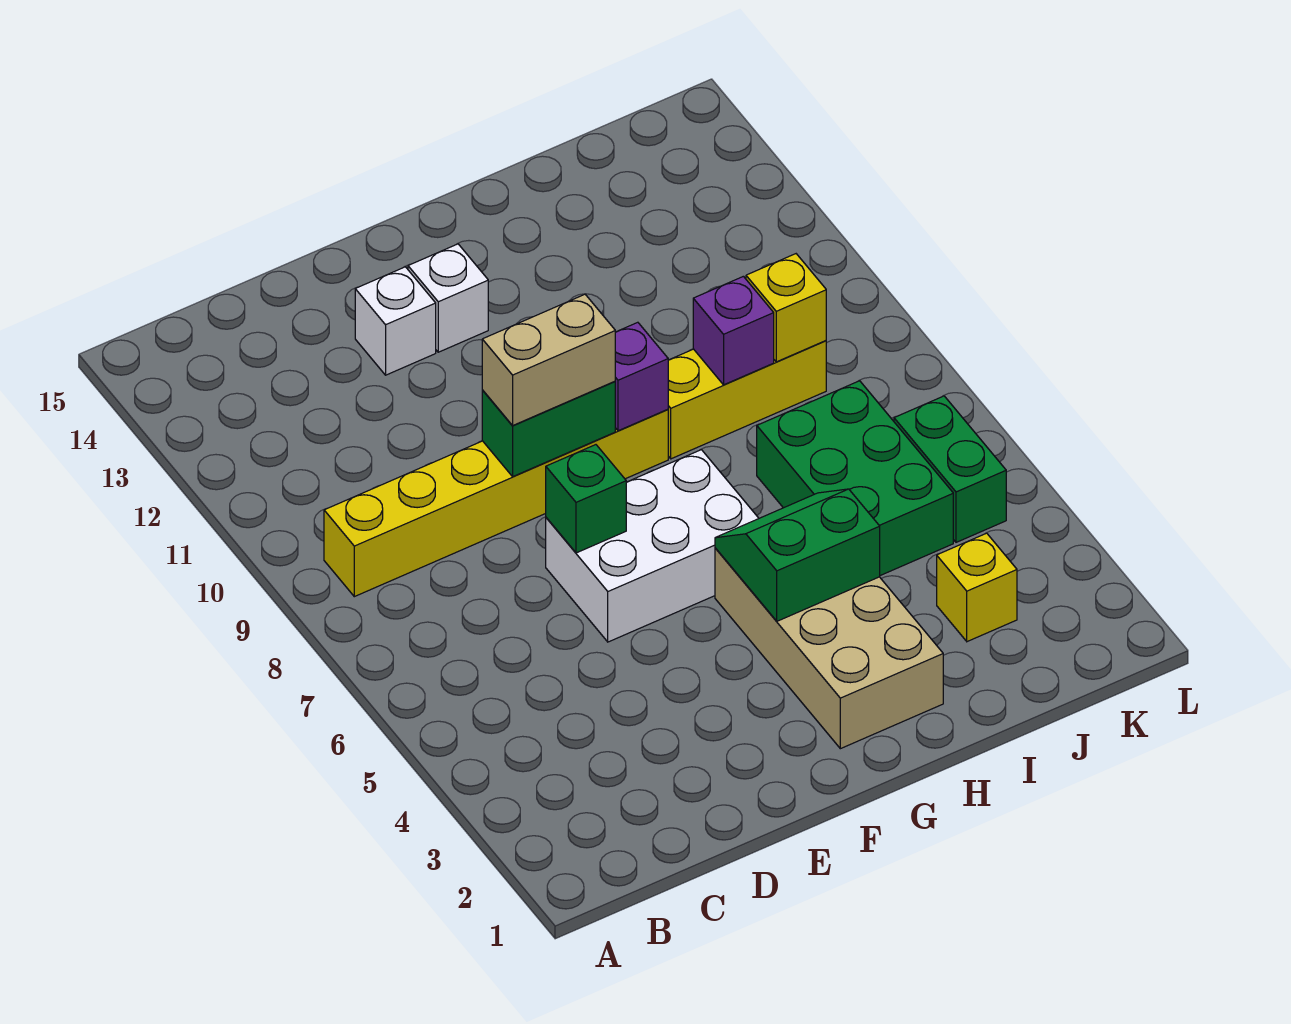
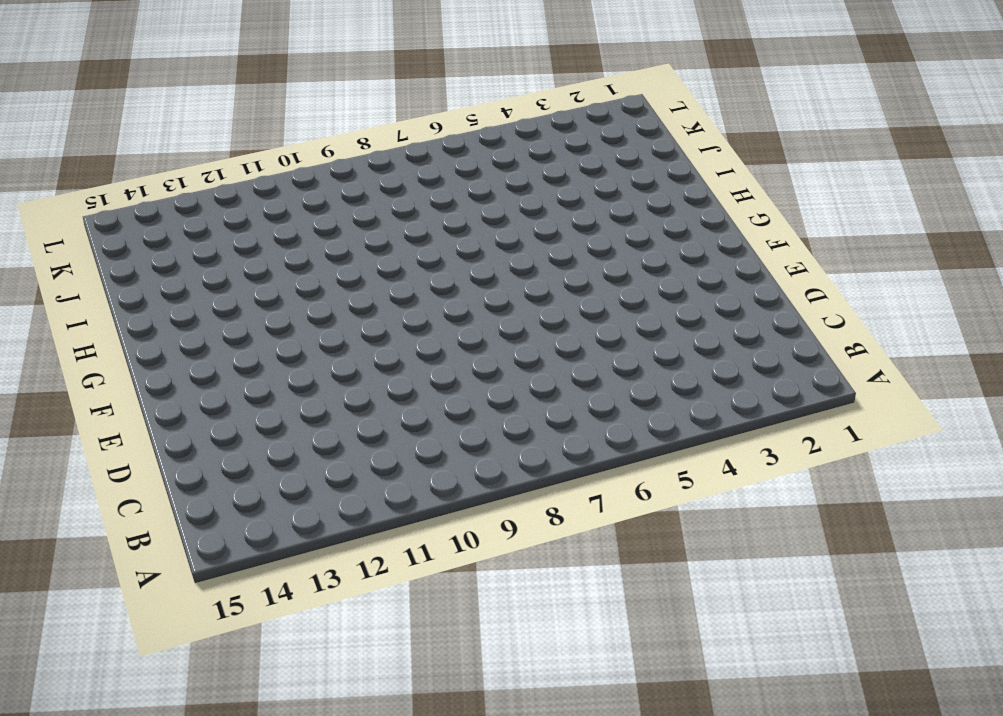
none -> yellow brick B9:G9 level 1
none -> white brick E6:G7 level 1
none -> white brick E13 level 1

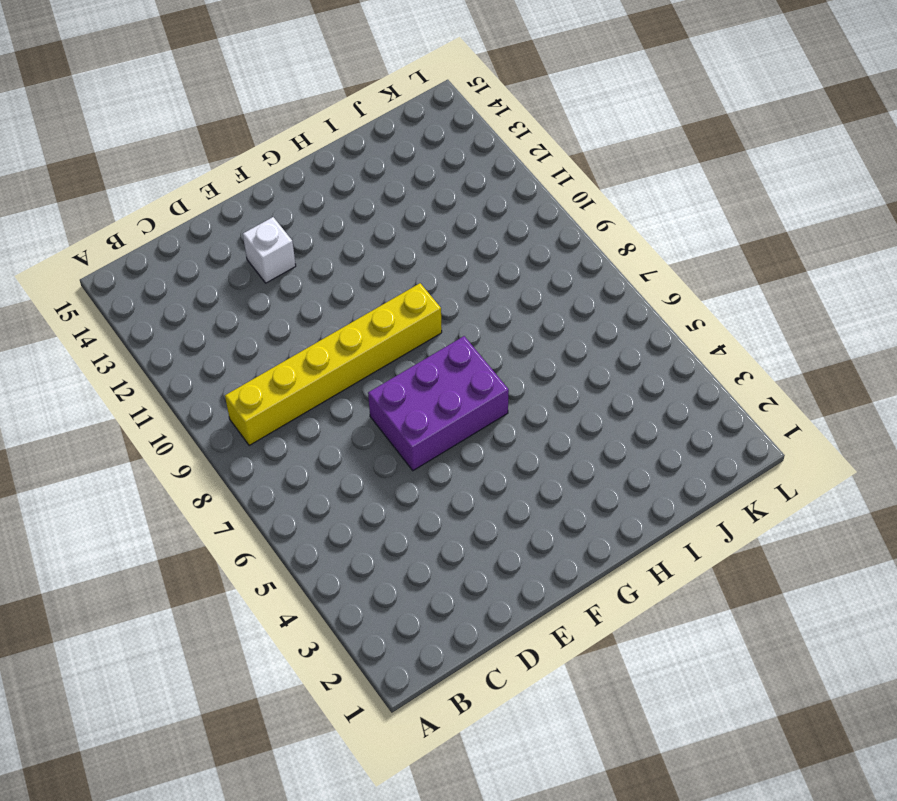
purple brick E6:G7 level 1 -> white brick E6:G7 level 1
none -> white brick F13 level 1
none -> tan brick G2:H5 level 1
none -> yellow brick H9:J9 level 1

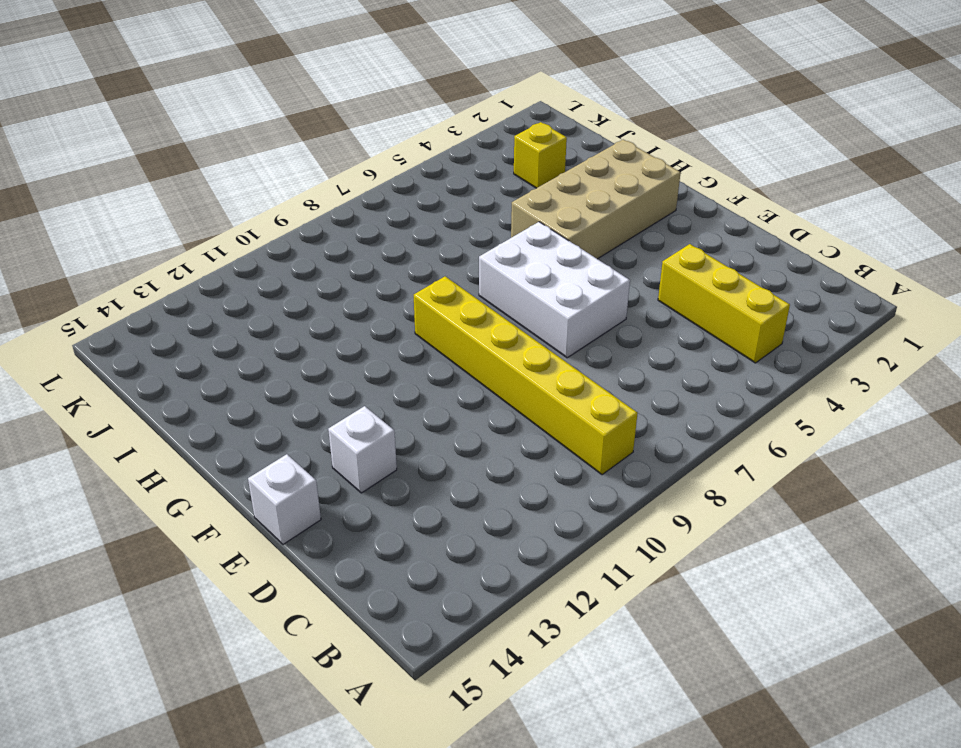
yellow brick B4:D4 level 1 -> yellow brick H9:J9 level 1
white brick E15 level 1 -> white brick F13 level 1
none -> green brick I5:J7 level 1
none -> green brick K5:K6 level 1
none -> green brick E7 level 2

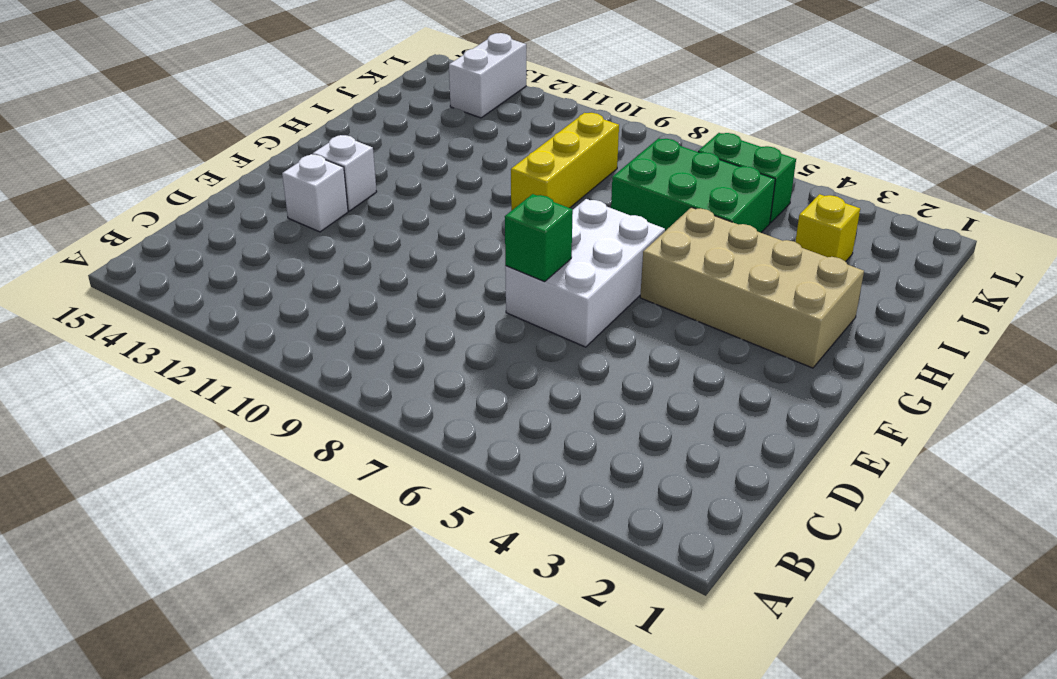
white brick K13:L13 level 1 -> none
none -> yellow brick B9:G9 level 1
none -> green brick E9:F9 level 2
none -> green slope G4:H5 level 2 top 4

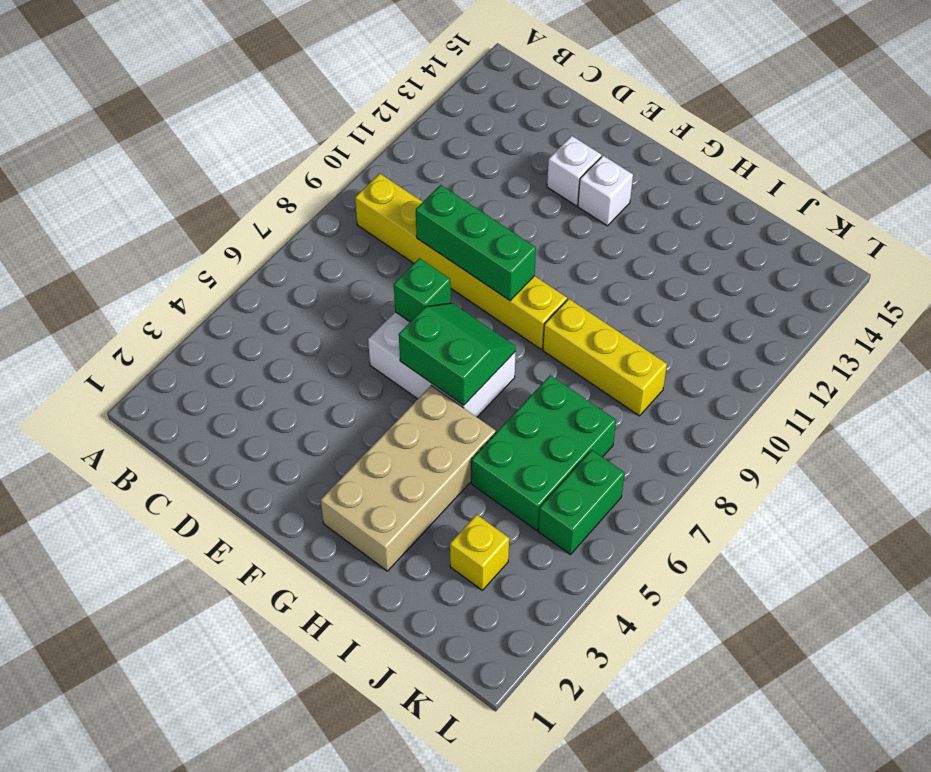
green brick D9:F9 level 2 -> green brick E9:F9 level 2
green slope F6:G7 level 2 top 6 -> green slope G4:H5 level 2 top 4
none -> purple brick G9 level 2
none -> purple brick I9 level 2
none -> yellow brick J9 level 2

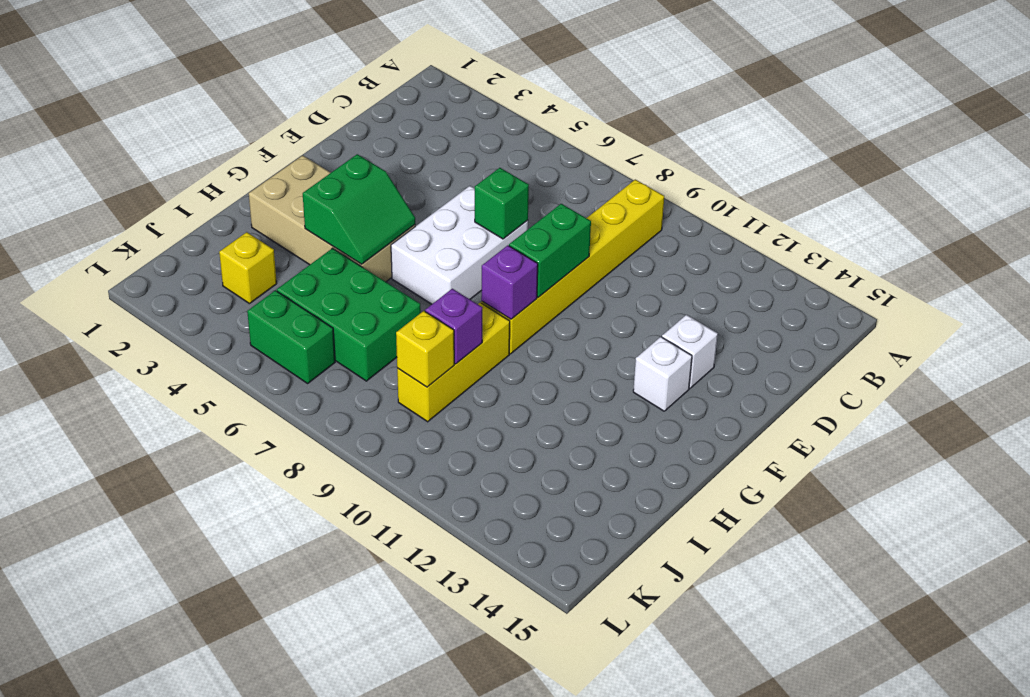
none -> tan brick E9:F9 level 3

